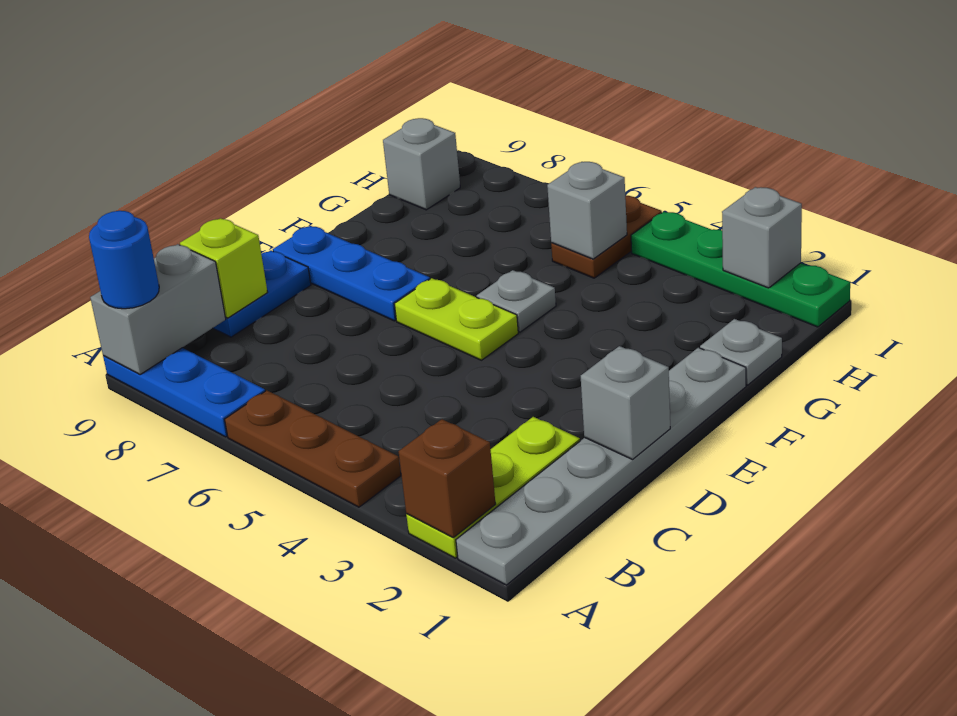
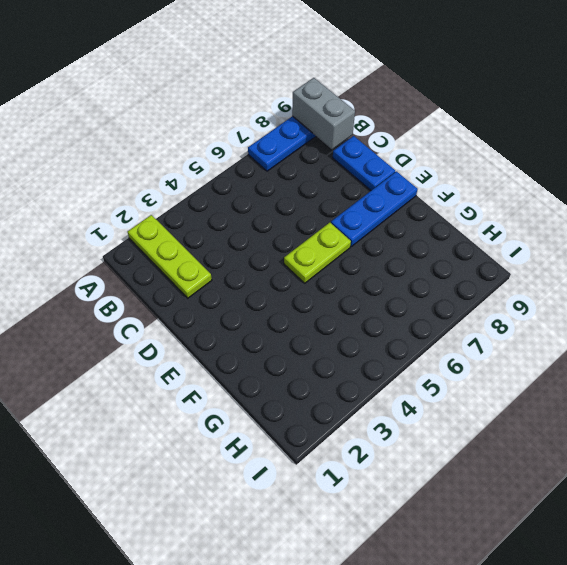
none -> grey plate A1:F1 level 1
none -> brown plate A4:A6 level 1
none -> grey plate F5 level 1

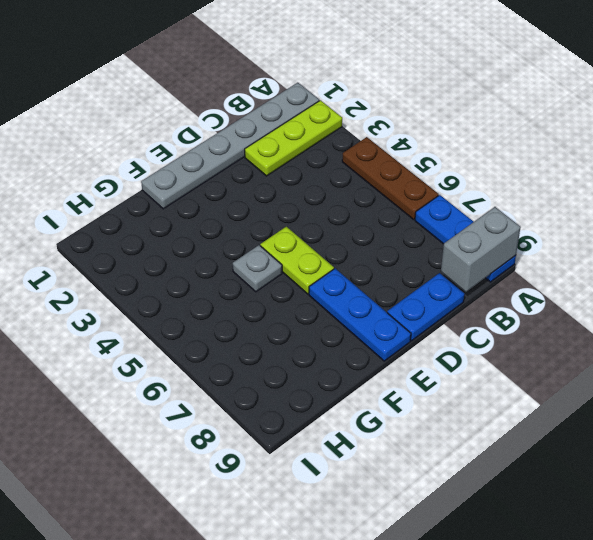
none -> grey plate G1 level 1
none -> brown plate H5:I5 level 1
none -> grey brick H9 level 1

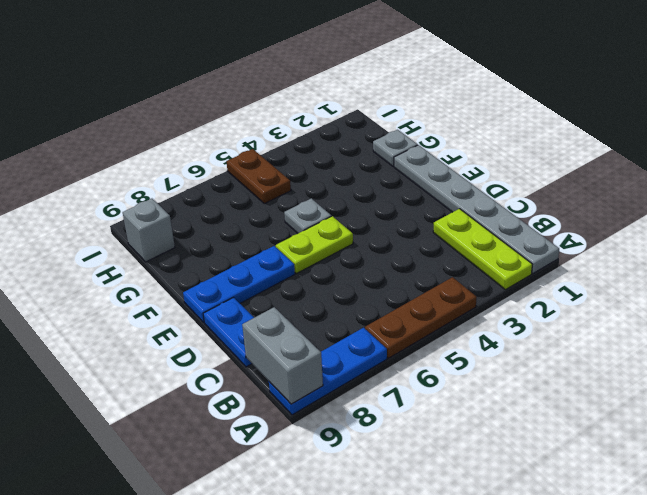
none -> green plate I1:I4 level 1
none -> brown brick A2 level 2
none -> lime brick C9 level 2

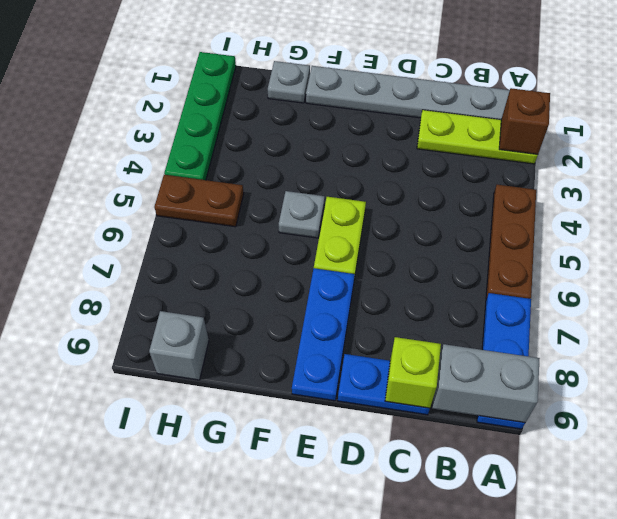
none -> grey brick D1 level 2
none -> grey brick H5 level 2
none -> grey brick I2 level 2

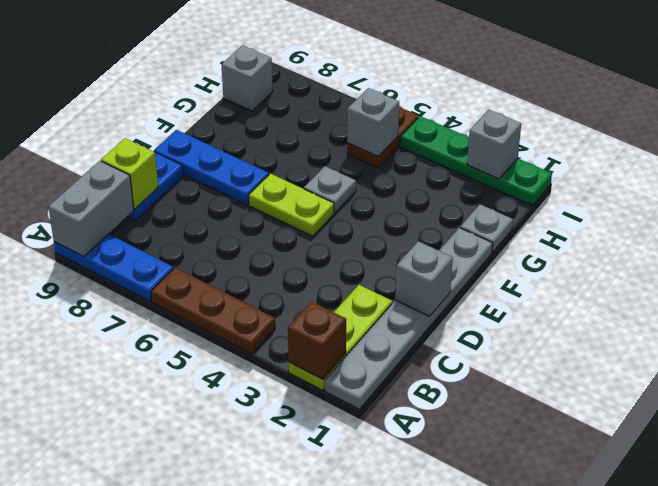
none -> blue round brick A9 level 3

